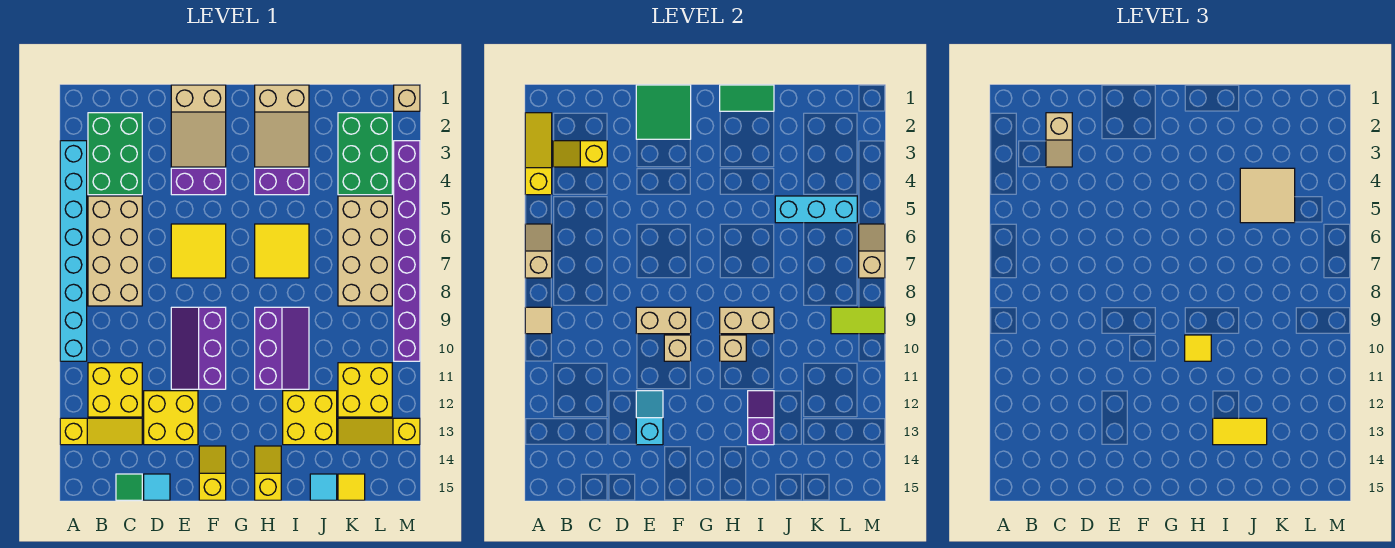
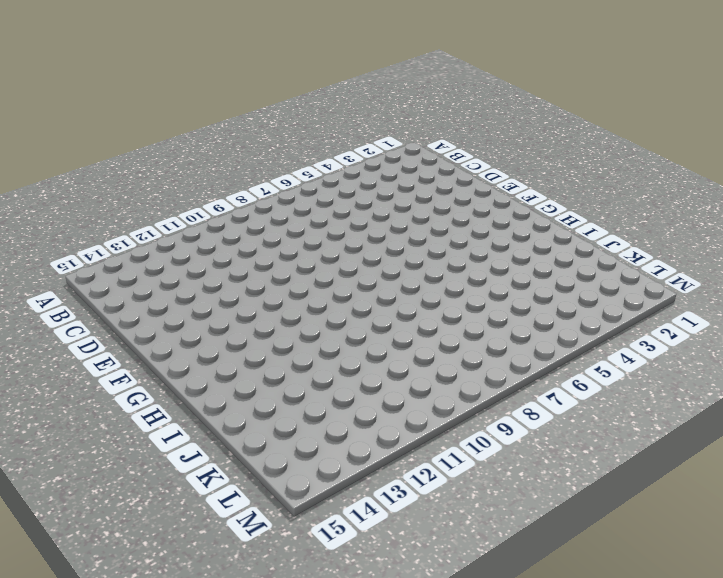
none -> cyan brick A3:A10 level 1
none -> yellow slope A13:C13 level 1 top A
none -> green brick B2:C4 level 1
none -> tan brick B5:C8 level 1

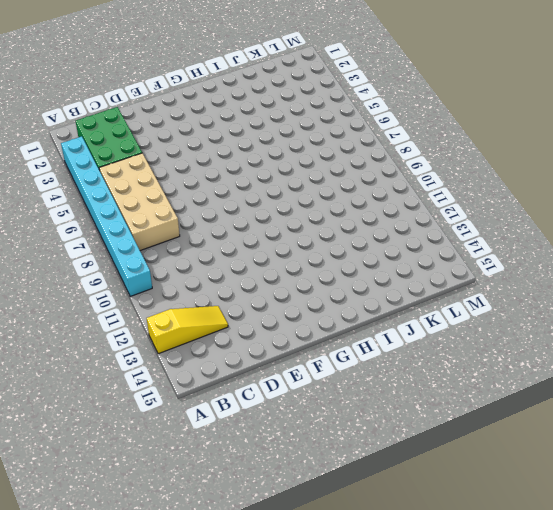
none -> yellow brick B11:C12 level 1
none -> green tile C15 level 1
none -> yellow brick D12:E13 level 1
none -> cyan tile D15 level 1

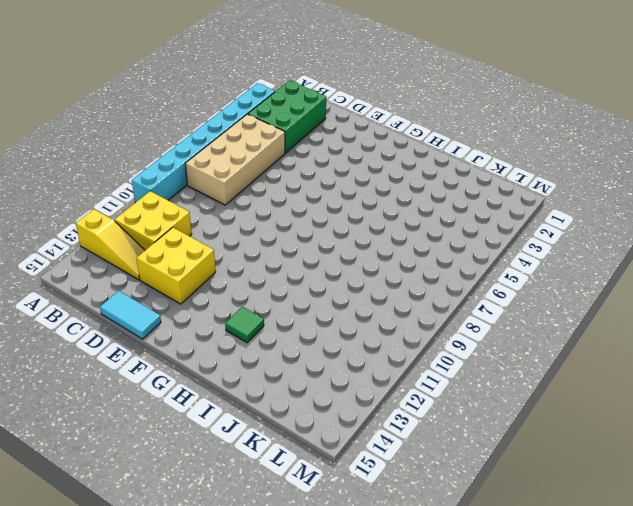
cyan tile D15:E15 level 1 -> cyan tile D15 level 1
green tile H13 level 1 -> green tile C15 level 1
none -> tan slope E1:F3 level 1 top 1
none -> purple brick E4:F4 level 1
none -> yellow tile E6:F7 level 1
none -> purple slope E9:F11 level 1 top F

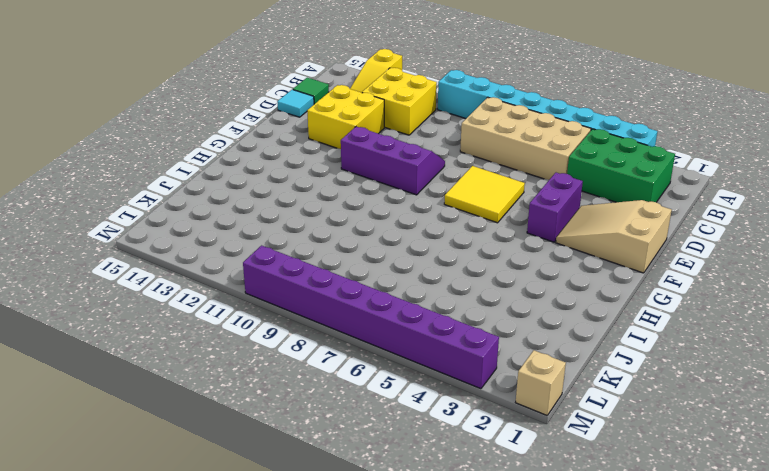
none -> yellow slope F14:F15 level 1 top 15
none -> tan slope H1:I3 level 1 top 1
none -> purple brick H4:I4 level 1
none -> yellow tile H6:I7 level 1

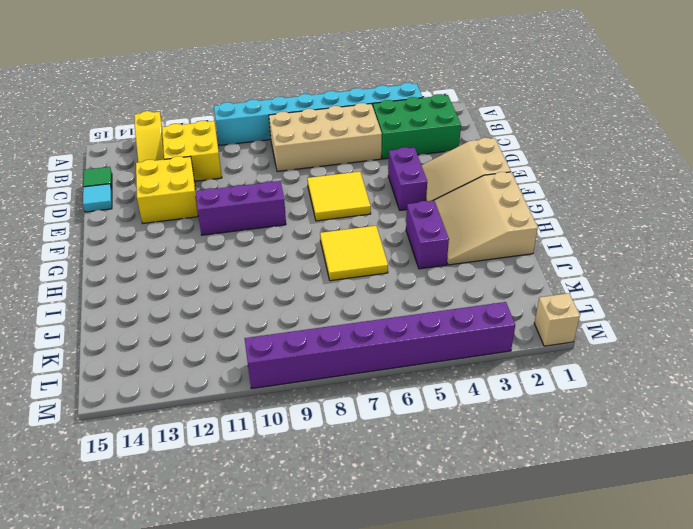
tan slope G1:I3 level 1 top 1 -> tan slope H1:I3 level 1 top 1
none -> yellow slope F14:F15 level 1 top 15
none -> purple slope H9:I11 level 1 top H
none -> yellow slope H14:H15 level 1 top 15
none -> yellow brick I12:J13 level 1

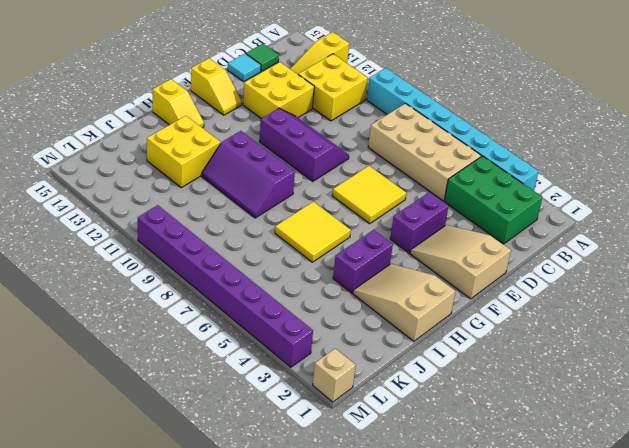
none -> cyan tile J15 level 1
none -> green brick K2:L4 level 1
none -> tan brick K5:L8 level 1
none -> yellow brick K11:L12 level 1

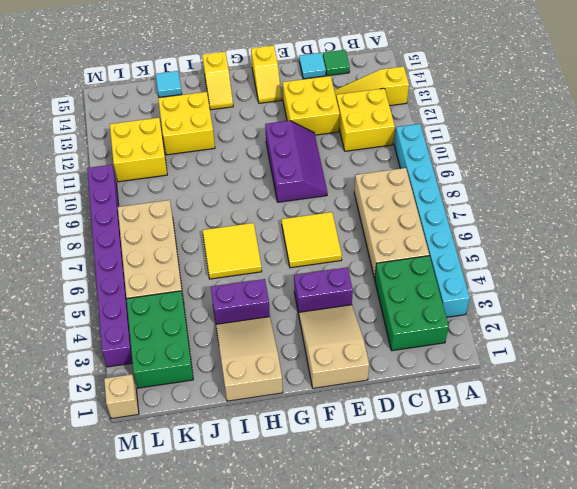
none -> purple slope H9:I11 level 1 top H
none -> yellow slope K13:M13 level 1 top M
none -> yellow tile K15 level 1
none -> yellow slope A2:A4 level 2 top 4

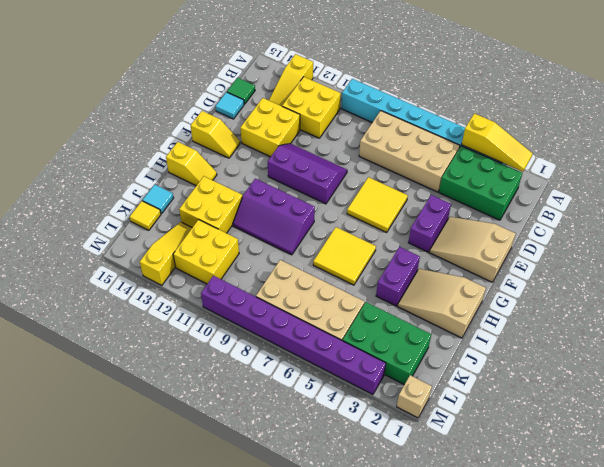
none -> tan slope A6:A7 level 2 top 7
none -> tan tile A9 level 2
none -> yellow slope B3:C3 level 2 top C
none -> green tile E1:F2 level 2

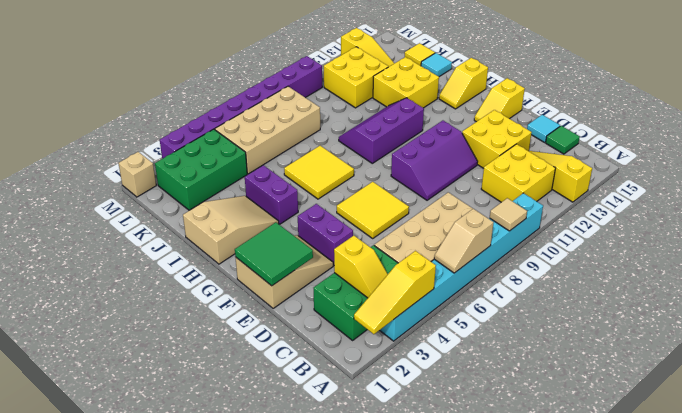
none -> tan brick E9:F9 level 2
none -> cyan slope E12:E13 level 2 top 13
none -> tan brick F10 level 2
none -> green tile H1:I1 level 2

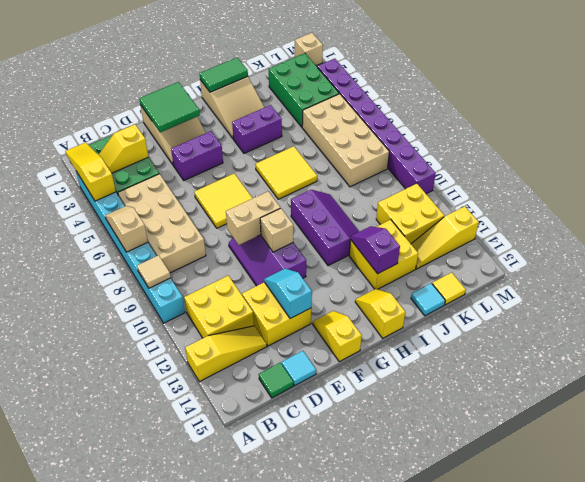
none -> tan brick H9:I9 level 2
none -> tan brick H10 level 2
none -> cyan brick J5:L5 level 2
none -> lime tile L9:M9 level 2

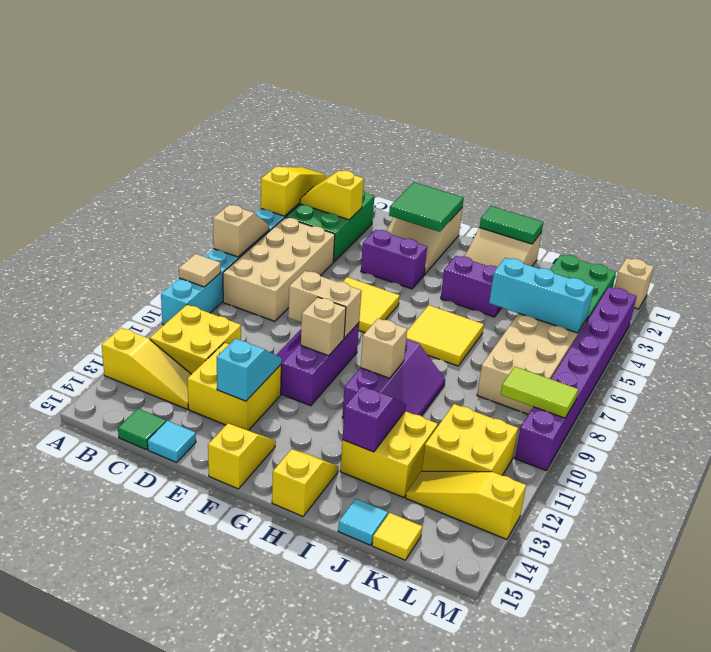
none -> tan brick H9:I9 level 2
none -> tan slope M6:M7 level 2 top 7
none -> tan slope C2:C3 level 3 top 2
none -> yellow tile H10 level 3

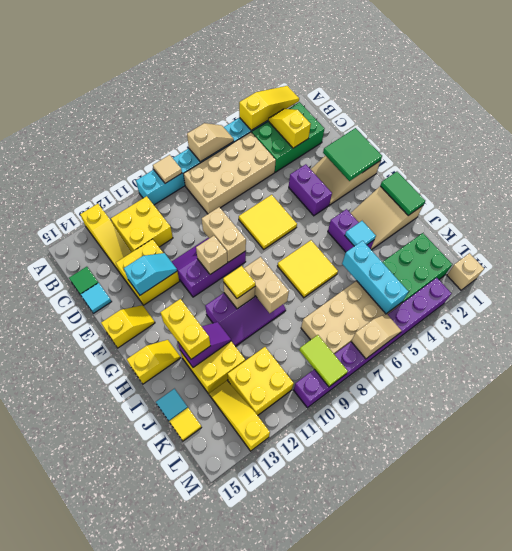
yellow brick H13:I13 level 3 -> yellow tile I13:J13 level 3
cyan tile I4 level 2 -> none
none -> tan slope C2:C3 level 3 top 2
none -> tan tile J4:K5 level 3

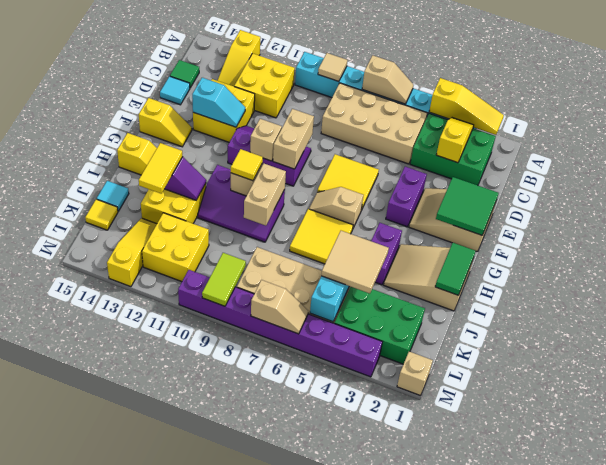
tan slope G6:G7 level 1 top 6 -> tan slope C2:C3 level 3 top 2

